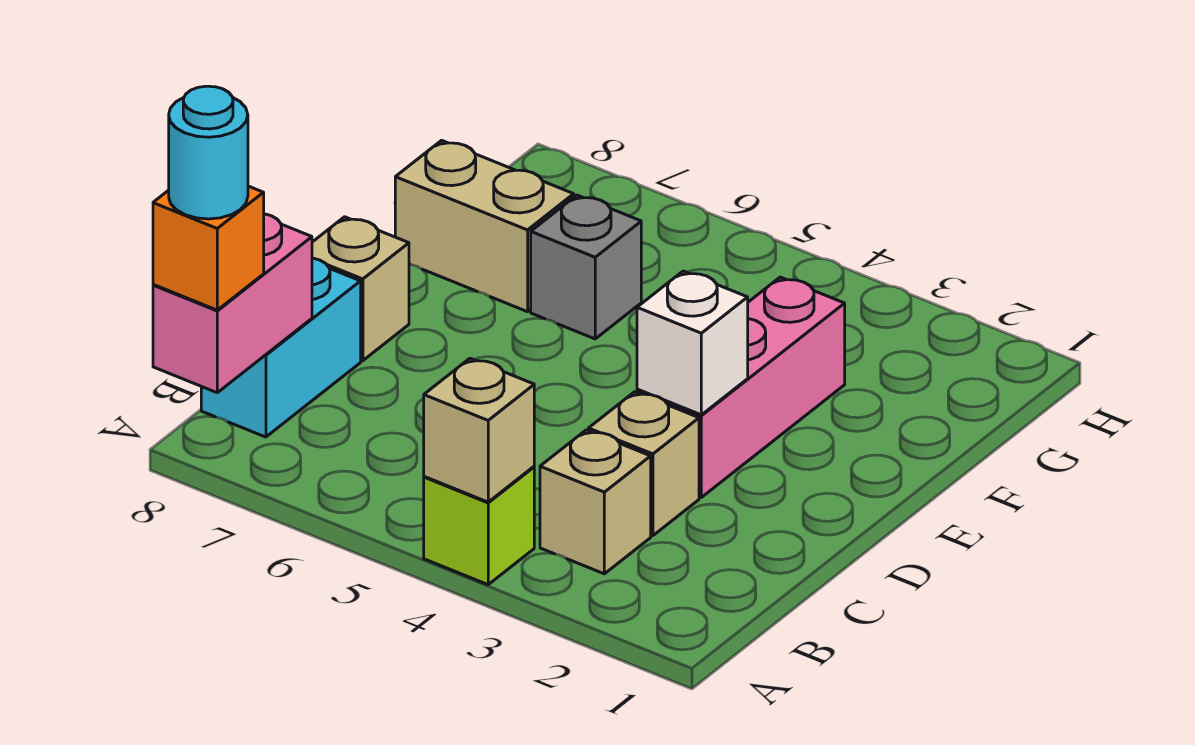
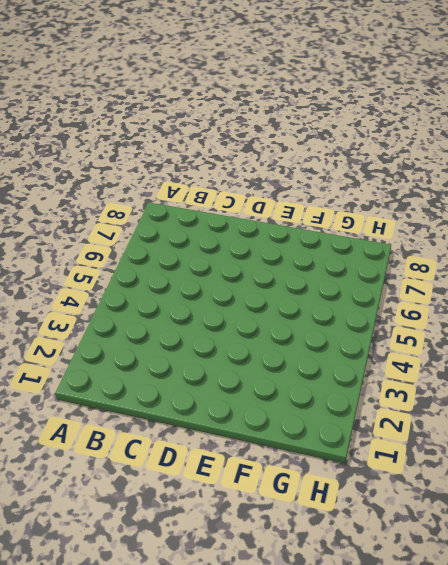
none -> lime brick A4 level 1
none -> tan brick B3 level 1
none -> cyan brick B8:C8 level 1

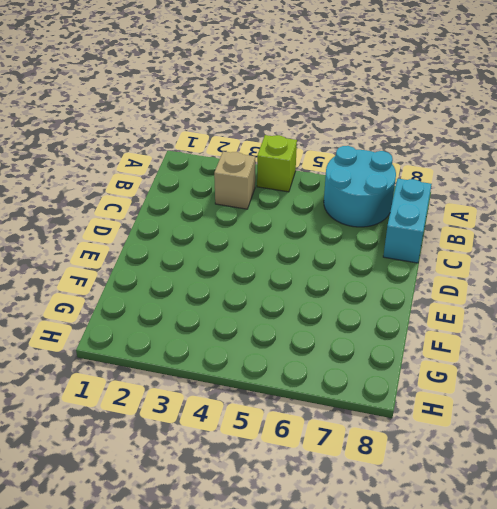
cyan round brick A6:B7 level 1 -> none
none -> tan brick C3 level 1
none -> pink brick D3:F3 level 1
none -> tan brick D8 level 1

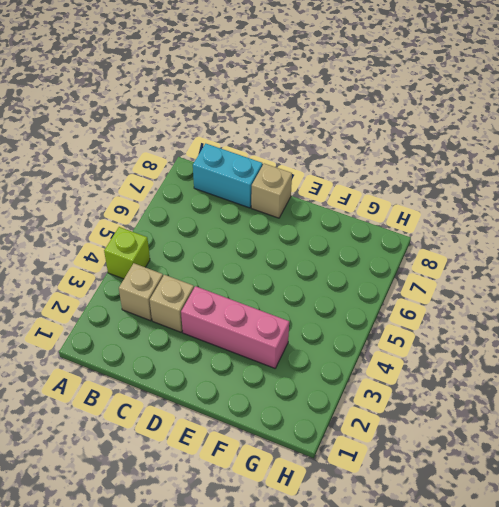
none -> grey brick F6 level 1
none -> tan brick F7:F8 level 1
none -> tan brick A4 level 2

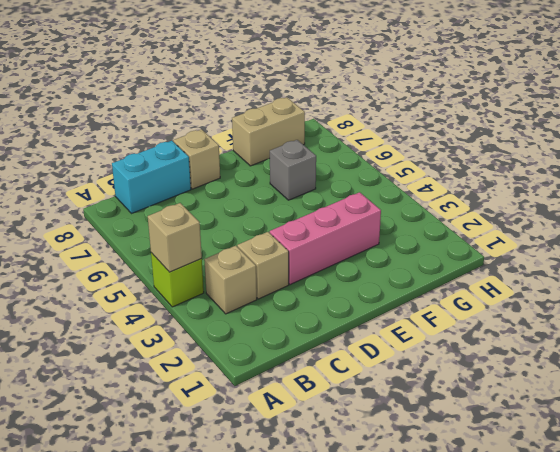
tan brick F8:G8 level 1 -> tan brick F7:F8 level 1
none -> pink brick A8:B8 level 2
none -> white brick D3 level 2
none -> orange brick A8 level 3

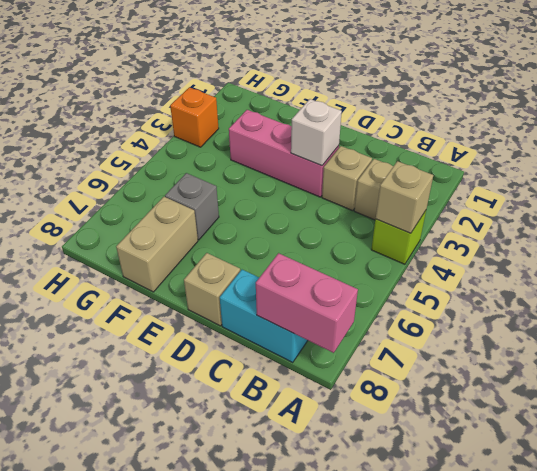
orange brick H3 level 1 -> orange brick A8 level 3
none -> cyan round brick A8 level 4

